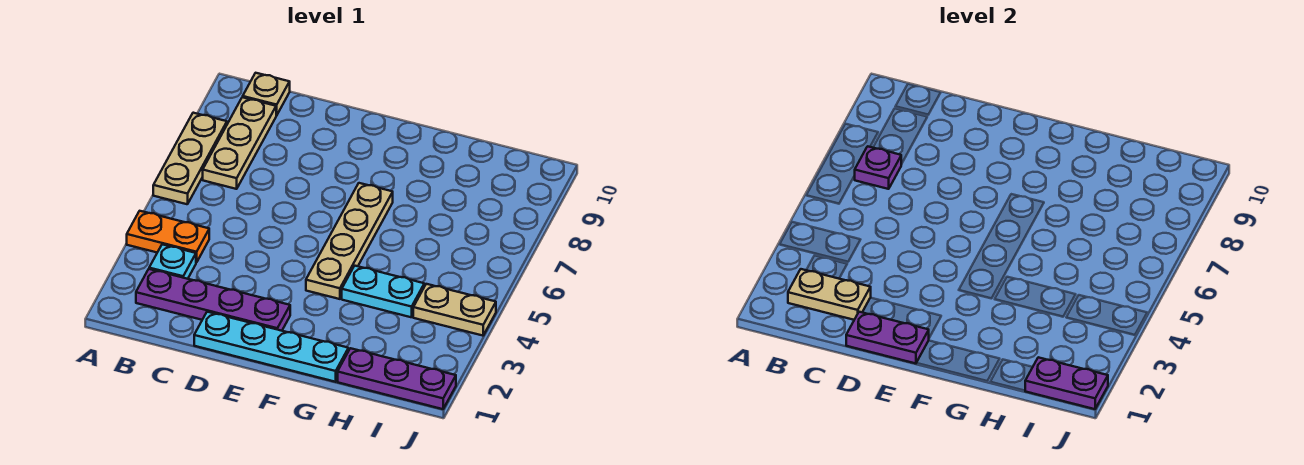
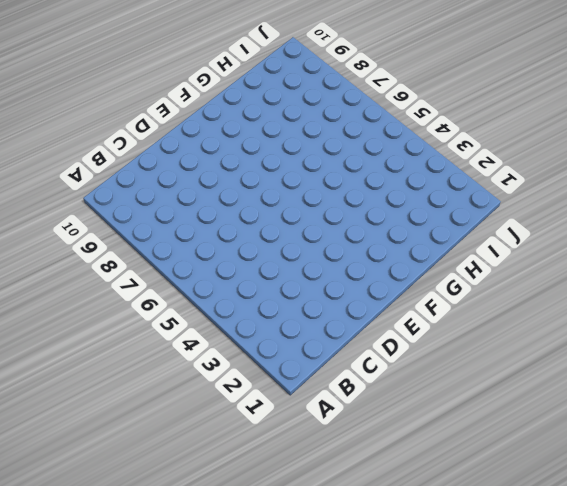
none -> orange plate A4:B4 level 1
none -> tan plate A6:A8 level 1
none -> purple plate B2:E2 level 1

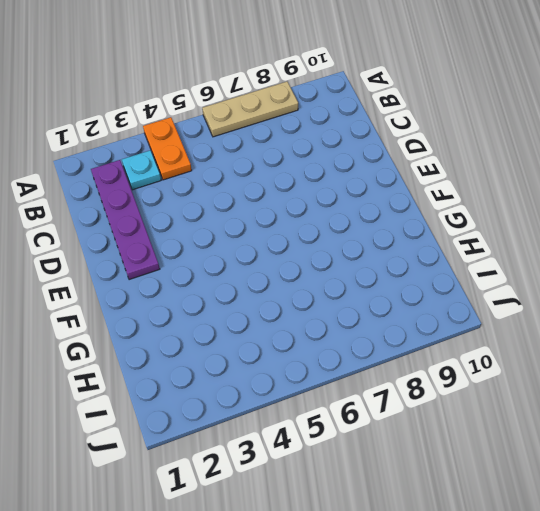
none -> tan plate B7:B9 level 1
none -> tan plate B10 level 1
none -> cyan plate D1:G1 level 1

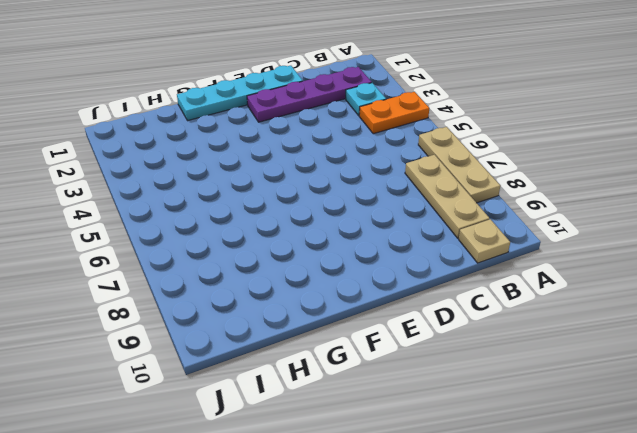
none -> tan plate F4:F7 level 1
none -> cyan plate G4:H4 level 1
none -> purple plate H1:J1 level 1

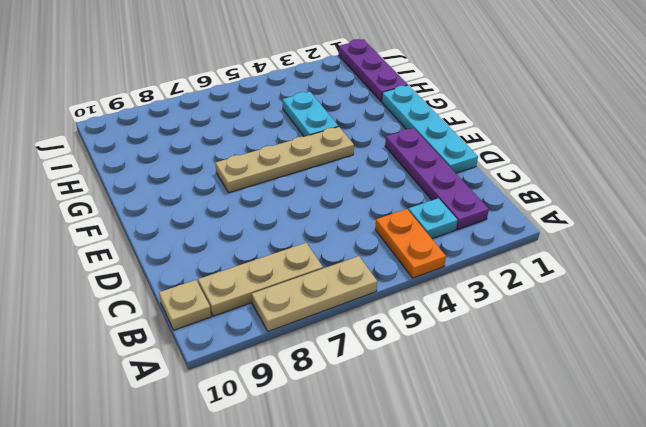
none -> tan plate I4:J4 level 1
none -> tan plate B2:C2 level 2
none -> purple plate B7 level 2

